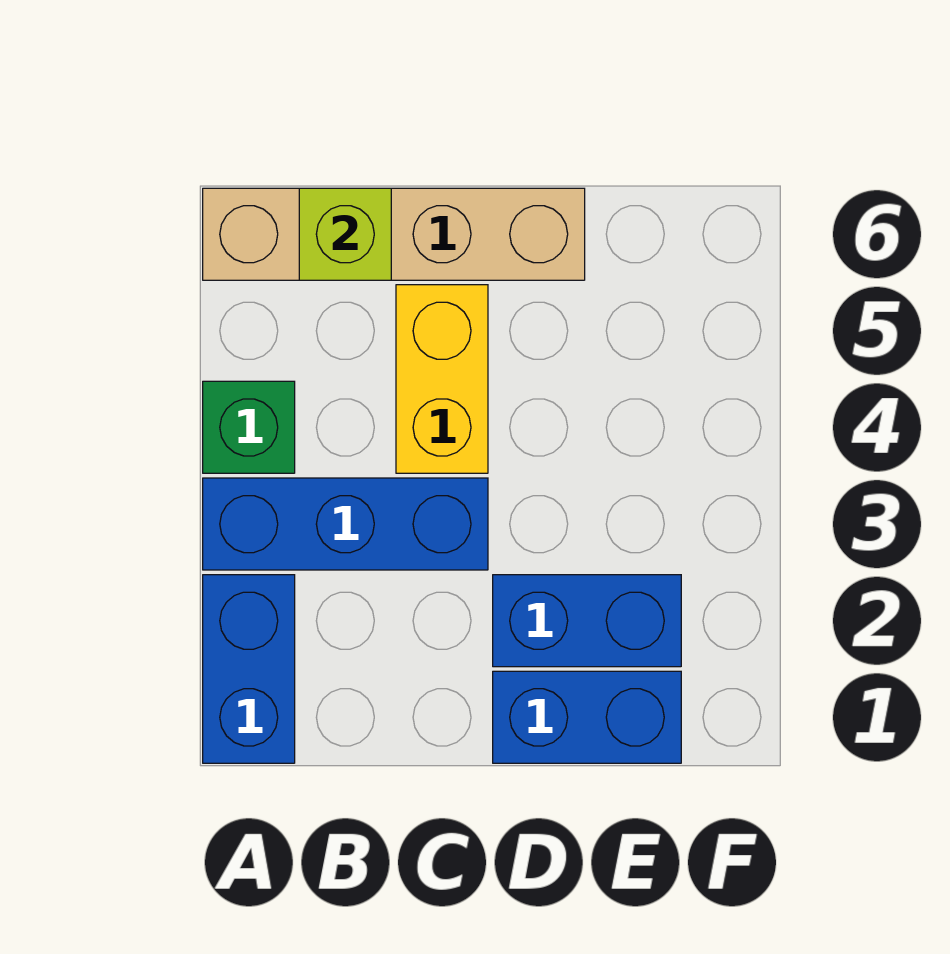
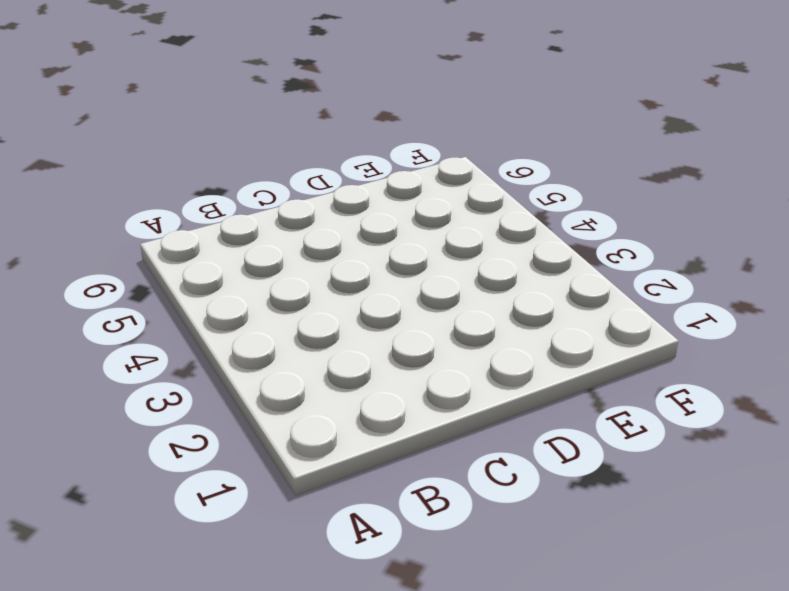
none -> blue brick A1:A2 level 1
none -> blue brick A3:C3 level 1

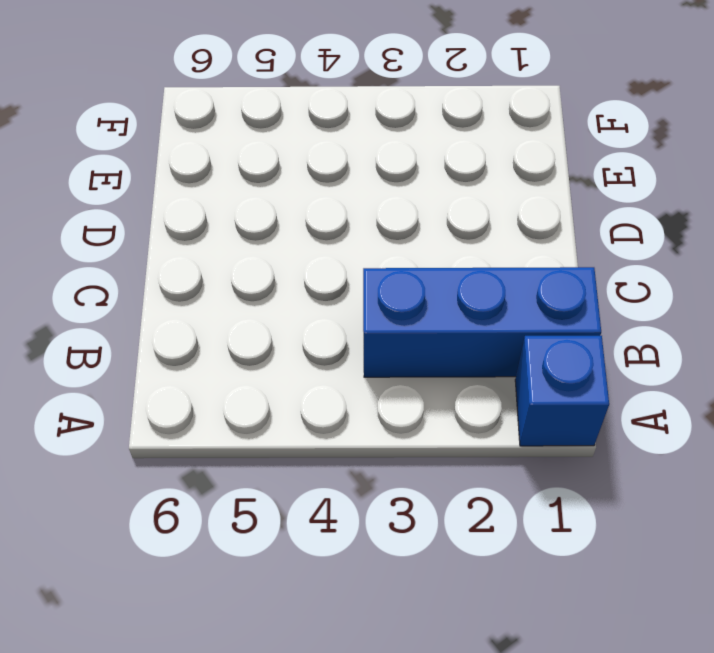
blue brick A1 level 1 -> blue brick A1:A2 level 1
blue brick B1:B3 level 1 -> blue brick A3:C3 level 1
none -> green brick A4 level 1
none -> tan brick A6:D6 level 1

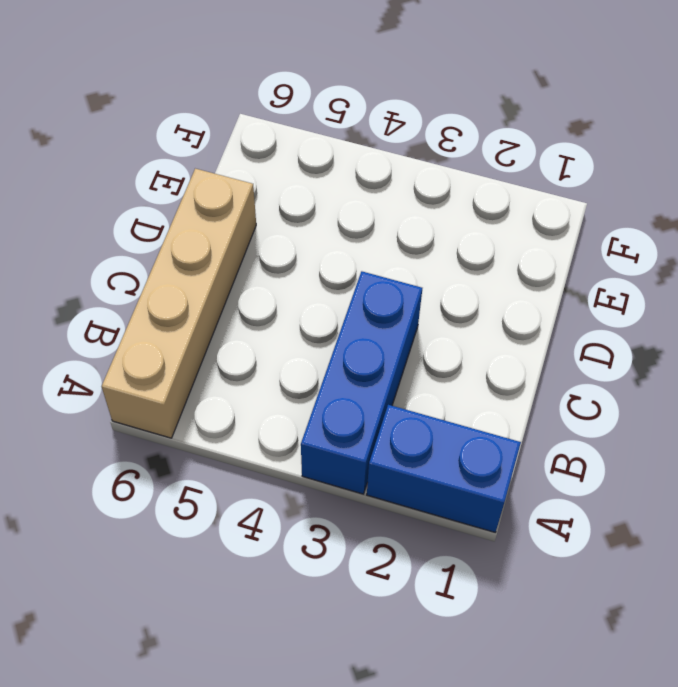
none -> green brick A4 level 1
none -> yellow brick C4:C5 level 1

